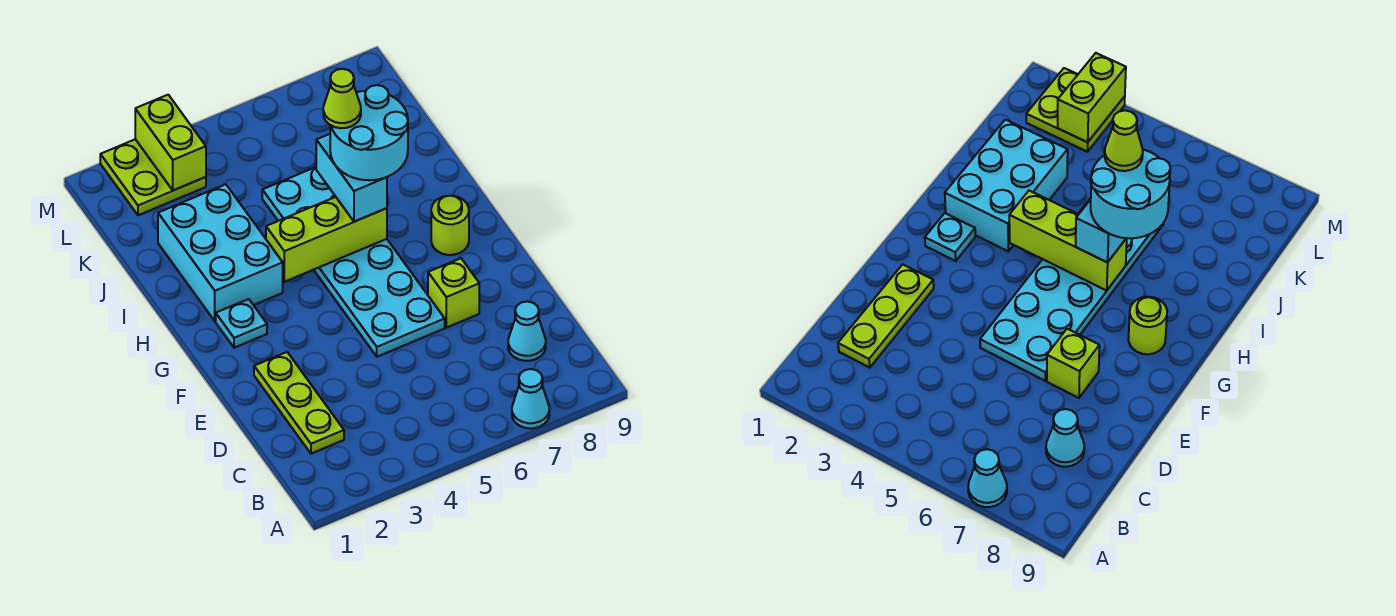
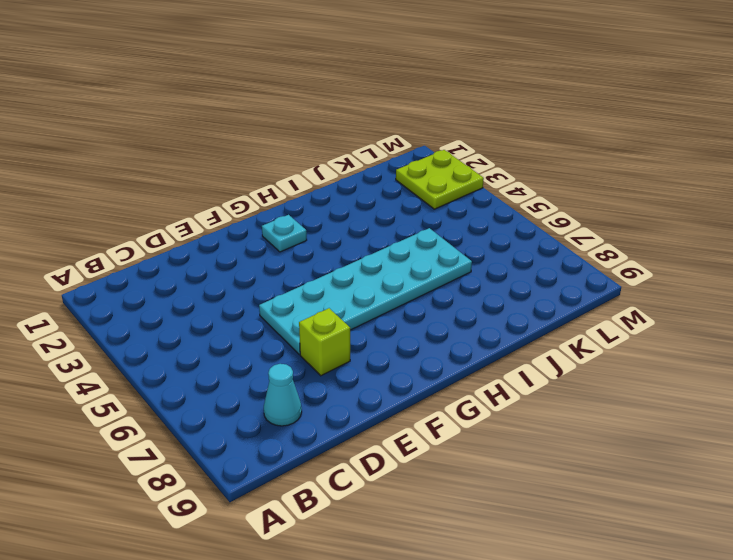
none -> cyan cone A7 level 1
none -> lime plate C2:E2 level 1
none -> lime round brick G8 level 1

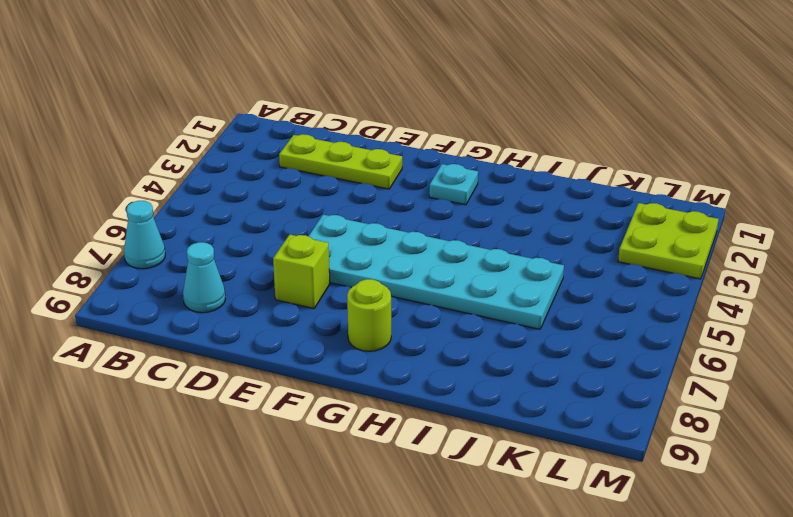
none -> cyan brick H2:J3 level 1
none -> lime brick H4:H6 level 2
none -> lime brick L3:M3 level 2

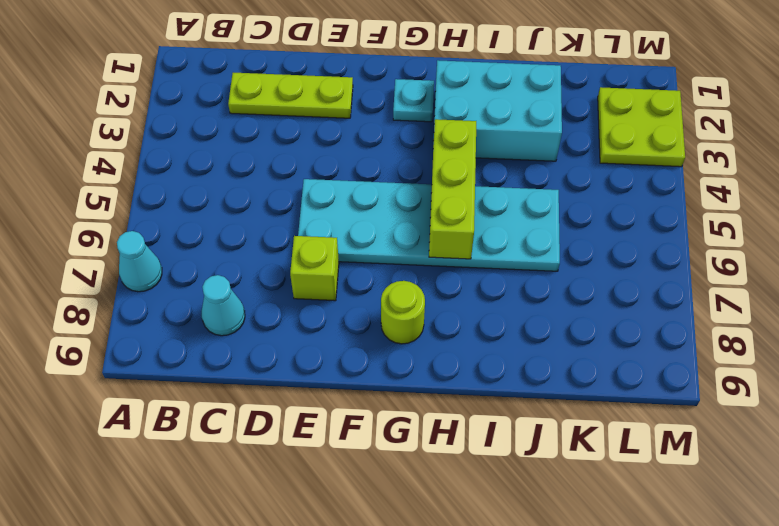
none -> lime brick L3:M3 level 2
none -> cyan brick H6:I6 level 3
none -> cyan round brick H6:I7 level 4

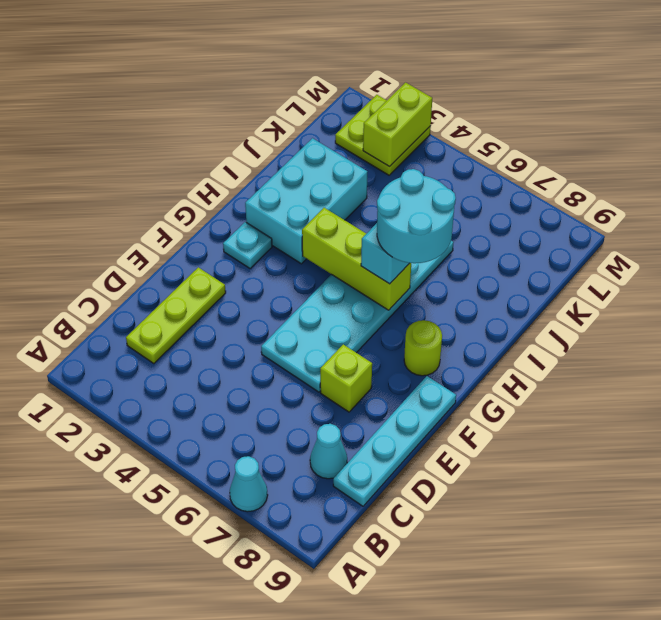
cyan plate C9:F9 level 1 -> none
none -> lime cone I6 level 5

